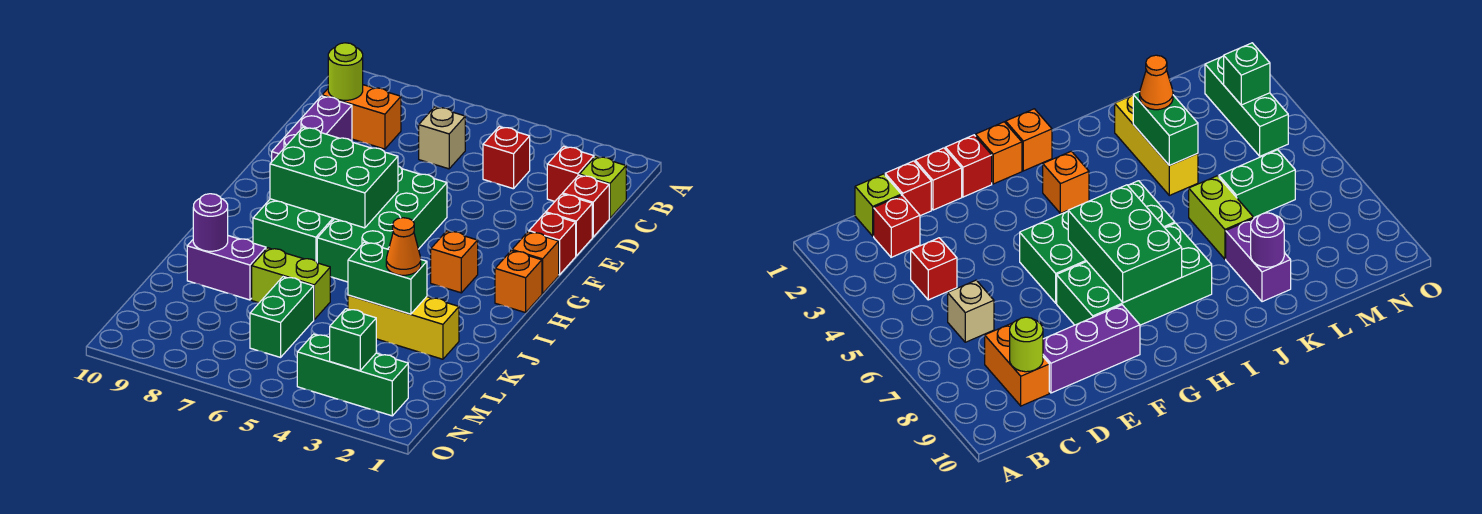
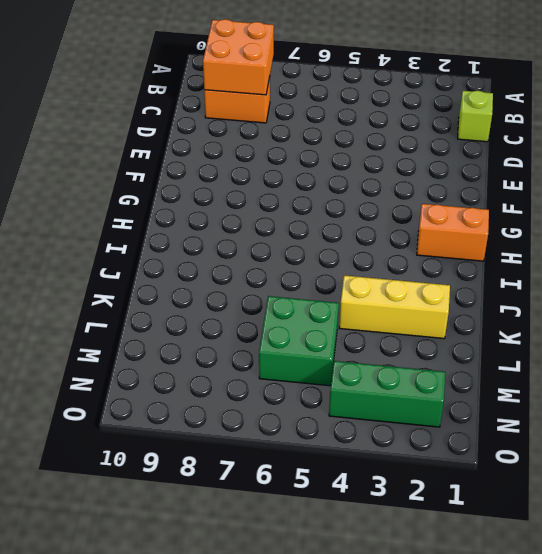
orange brick B8:C9 level 2 -> lime round brick C9 level 2
orange brick H1:H2 level 1 -> orange brick H1 level 1
green brick L5:M6 level 1 -> green brick L6:M6 level 1
none -> red brick C2 level 1
none -> red brick C4 level 1
none -> tan brick C6 level 1

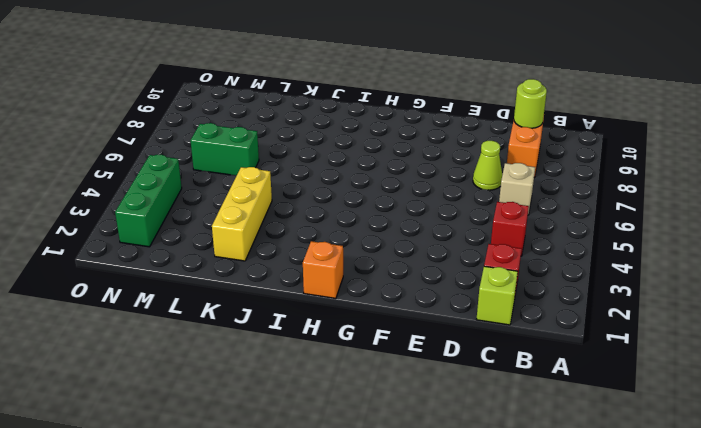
lime cone D7 level 1 -> none
none -> red brick D1 level 1
none -> purple brick D9:F9 level 1
none -> red brick E1 level 1

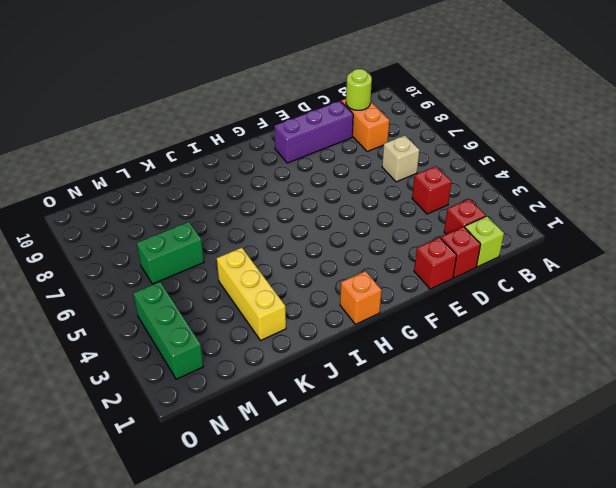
none -> red brick F1 level 1
none -> green brick F5:I6 level 1
none -> green brick F7:I8 level 1

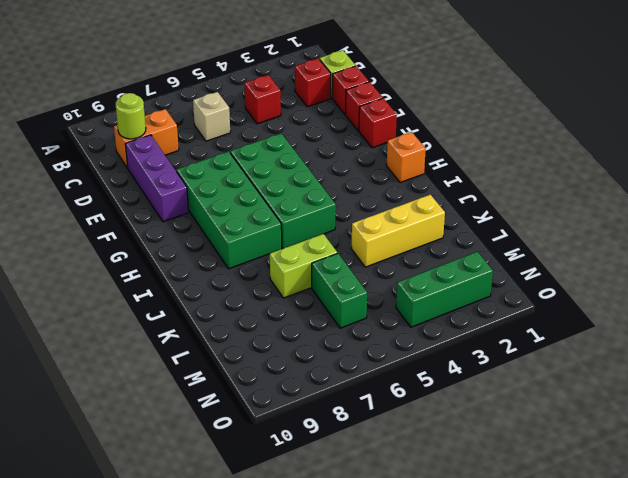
none -> orange brick G1 level 1
none -> orange brick H3 level 1
none -> purple brick K8:K9 level 1

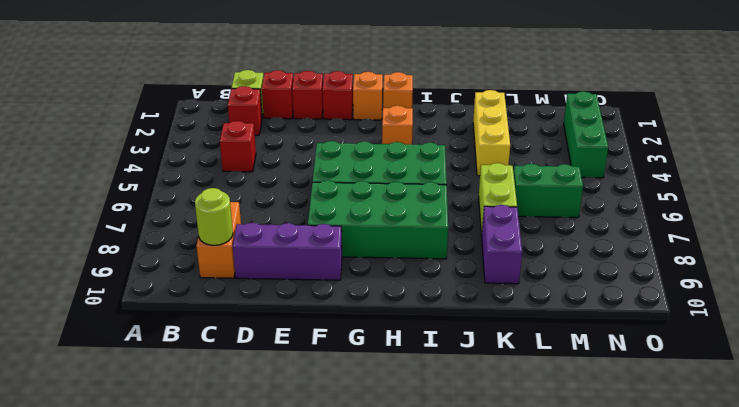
none -> tan brick C6 level 1
none -> green brick G6:H8 level 2
none -> green brick K3:K4 level 2

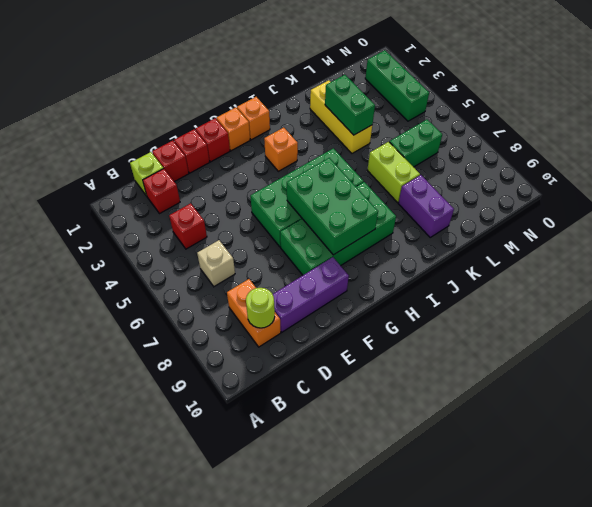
none -> purple round brick K9 level 2
none -> green brick N3 level 2
none -> orange cone K3 level 3

